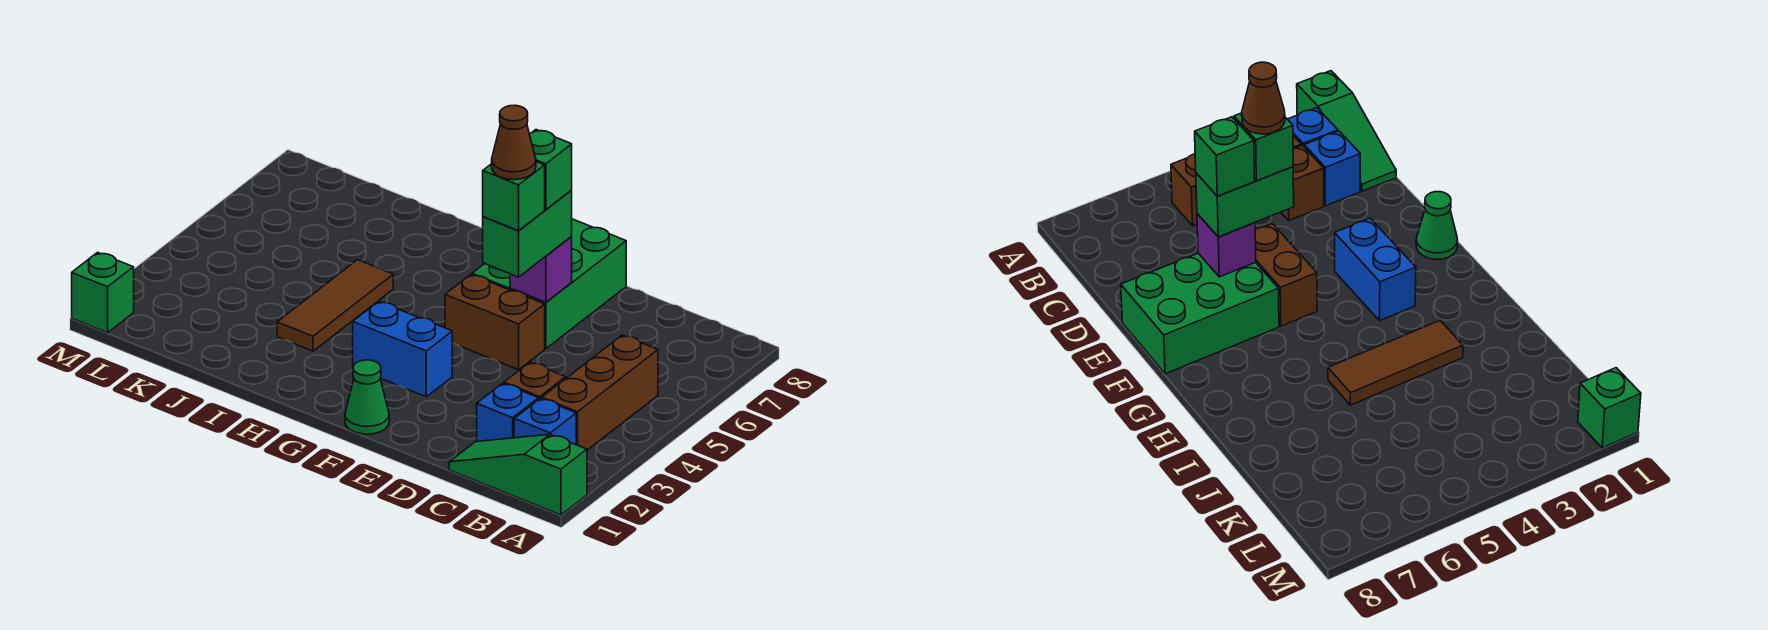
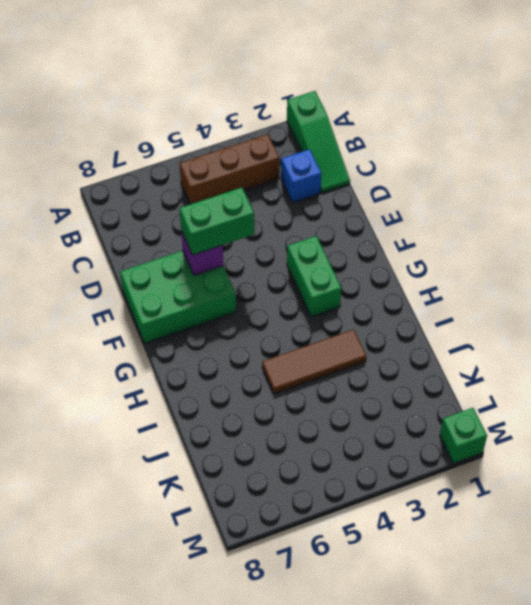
green brick F3:G3 level 1 -> blue brick F3:G3 level 1
none -> blue brick B2 level 1
none -> brown brick C3 level 1
none -> brown brick E5:F5 level 1

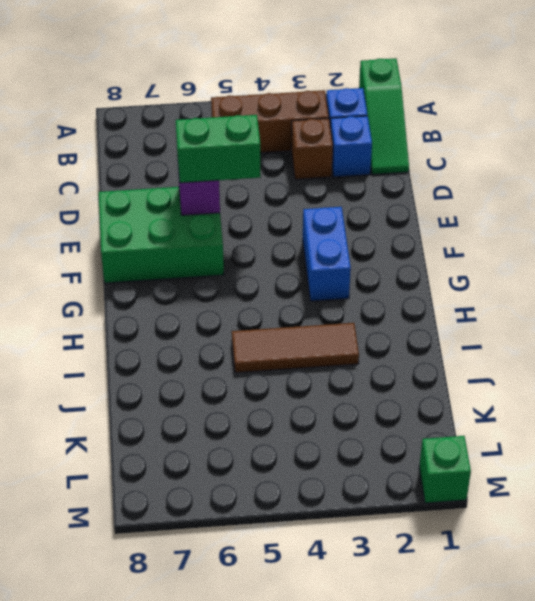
none -> brown brick E5:F5 level 1
none -> green cone F1 level 1
none -> green brick E5 level 4

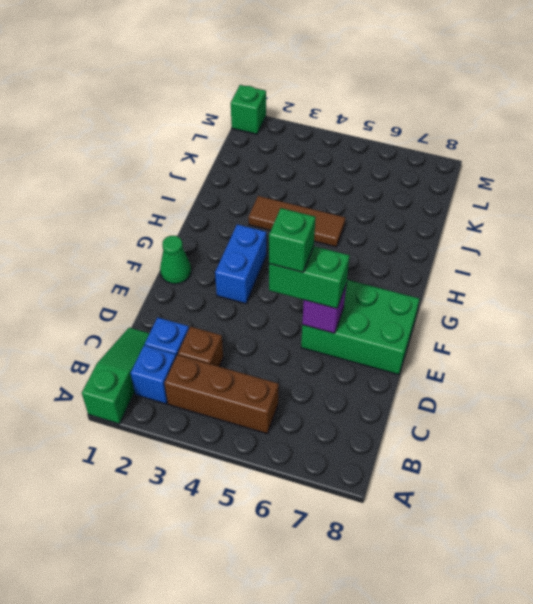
none -> brown brick E5:F5 level 1
none -> green brick E6 level 4
none -> brown cone E5 level 5

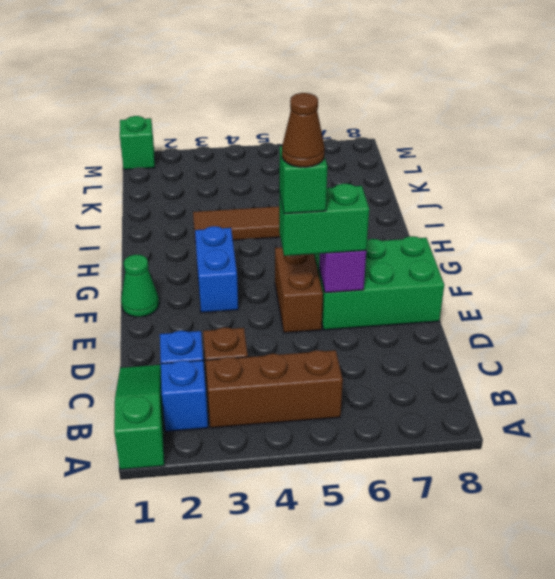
none -> green brick E6 level 4

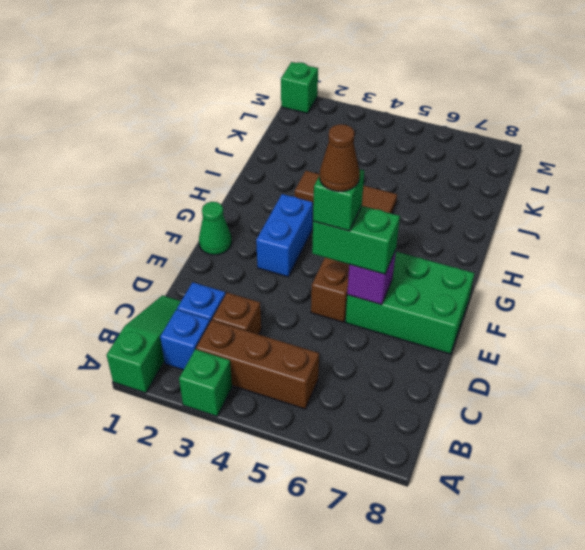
green brick A3 level 1 -> green brick E6 level 4

